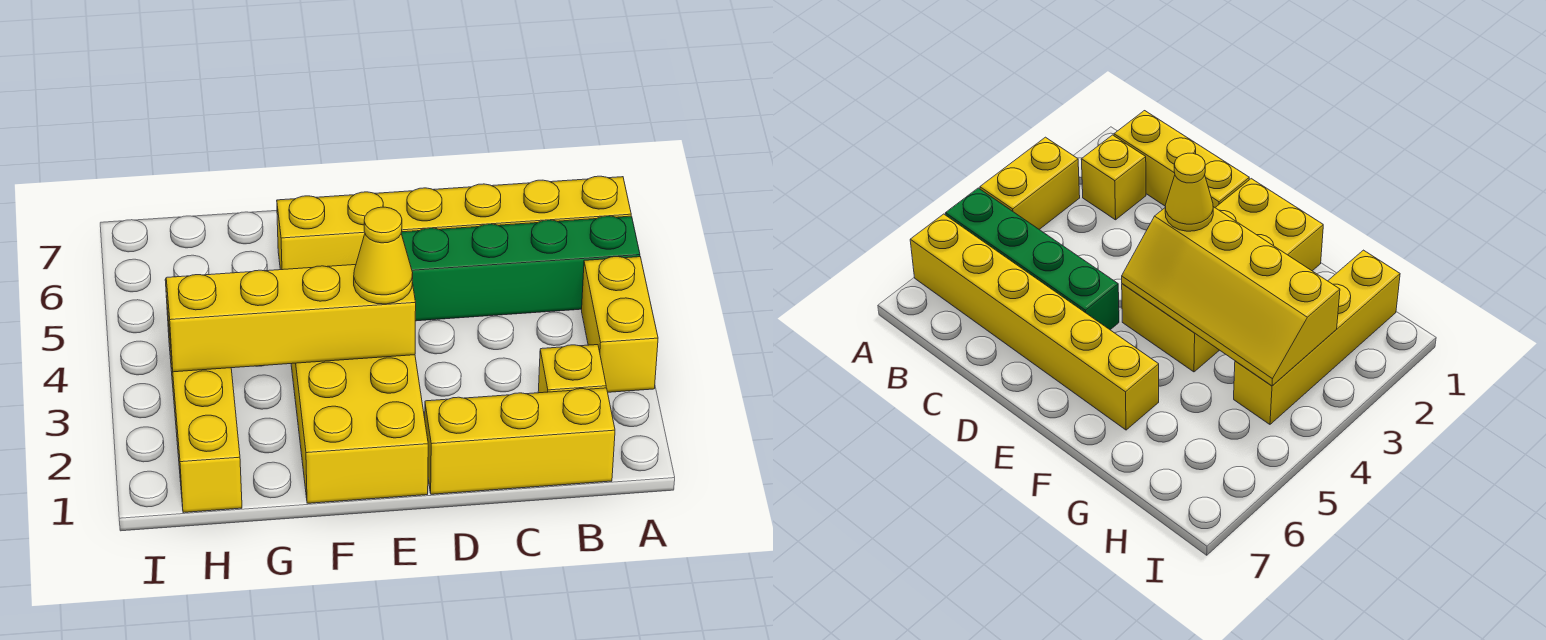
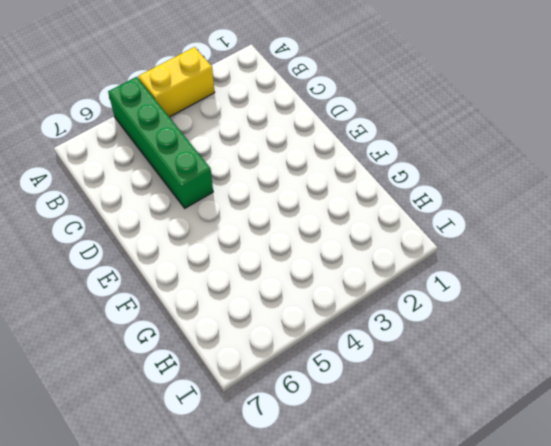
none -> yellow brick A6:F6 level 1
none -> yellow brick B1:D1 level 1

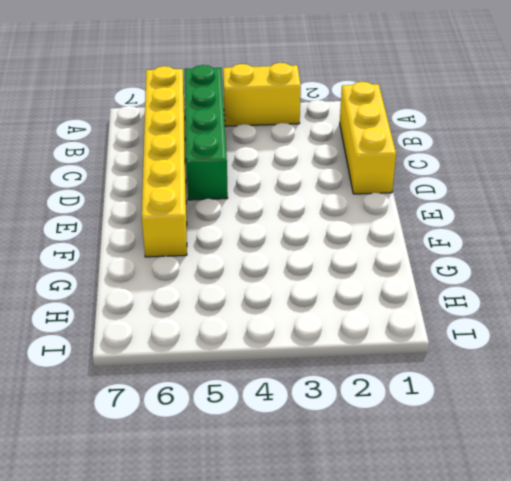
none -> yellow brick B2 level 1
none -> yellow brick E1:F4 level 1

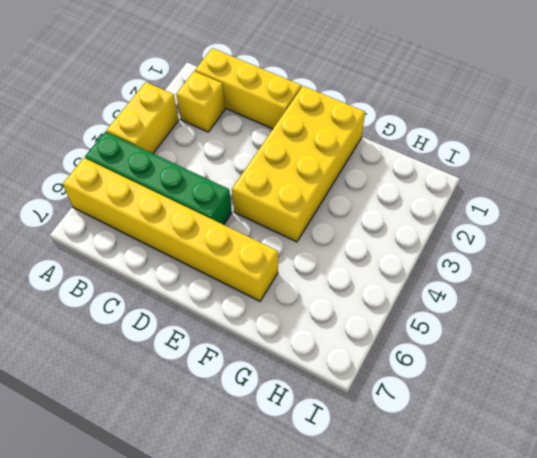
none -> yellow brick H1:H4 level 1
none -> yellow slope E3:H4 level 2 top 3

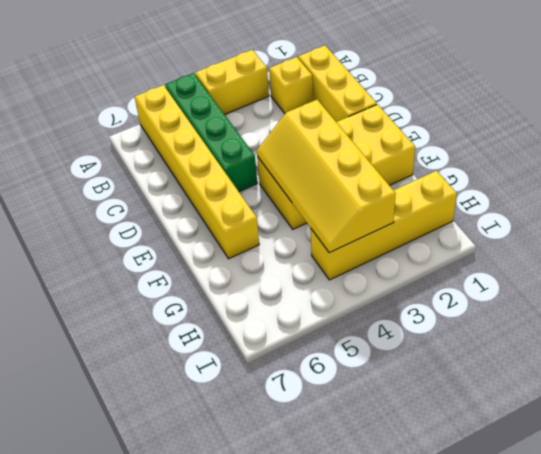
none -> yellow cone E3 level 3

